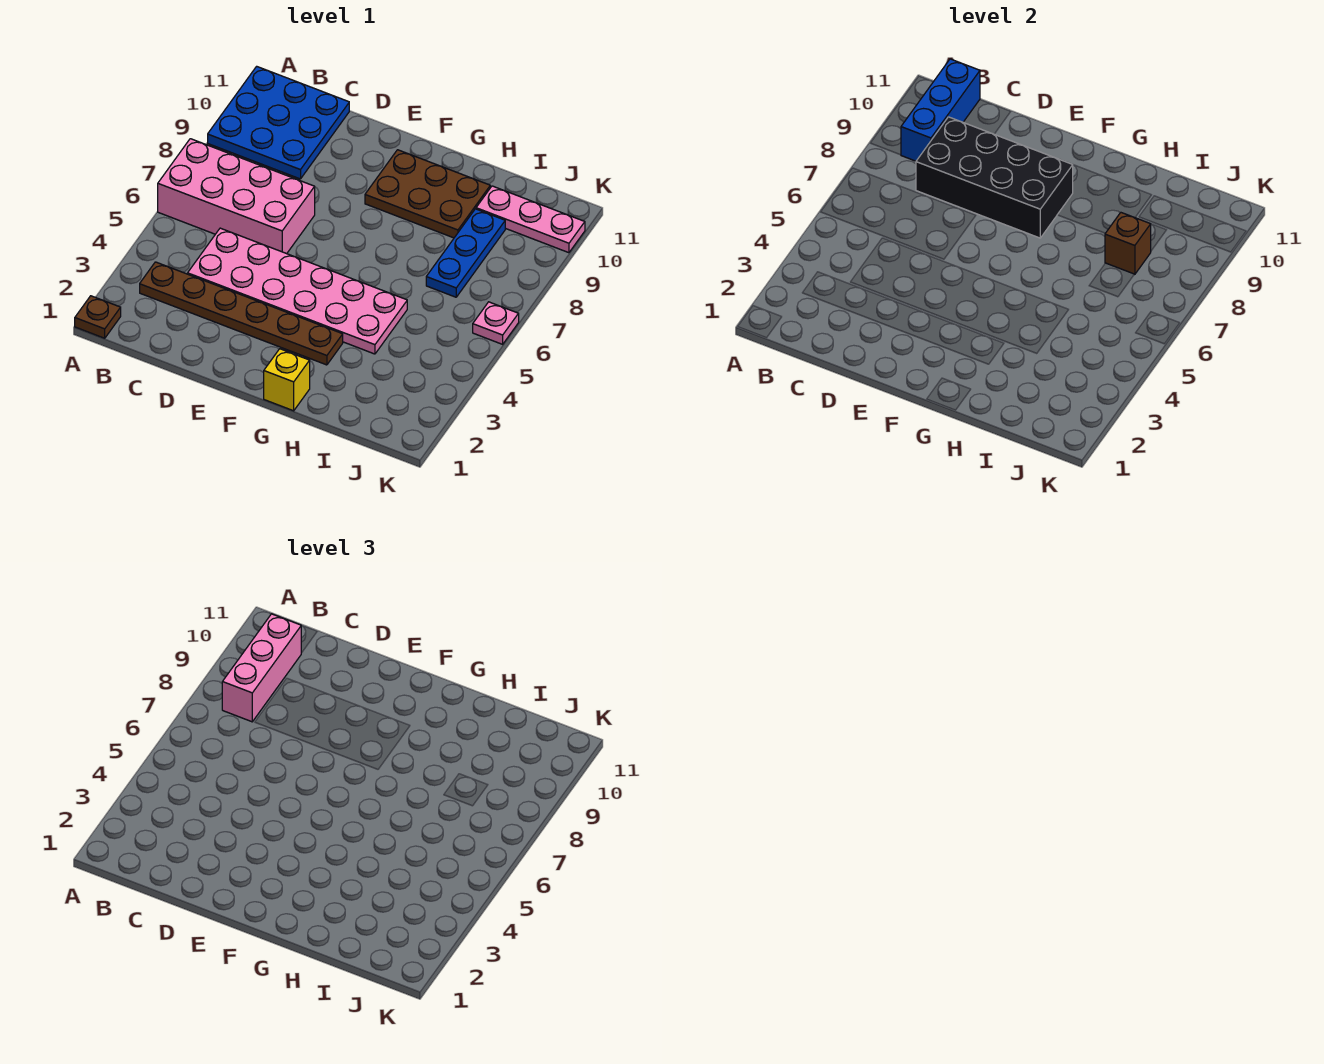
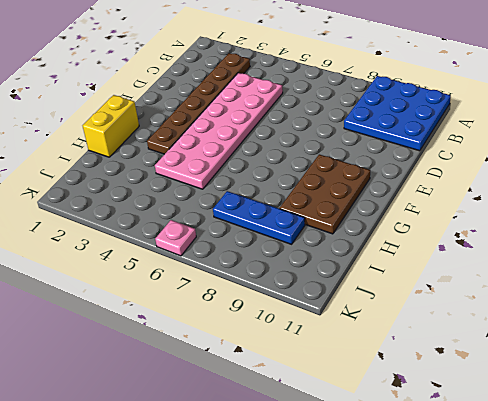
yellow brick G1:H1 level 1 -> yellow brick G1 level 1
none -> brown plate A1 level 1
none -> pink brick A6:D7 level 1
none -> pink plate I10:K10 level 1

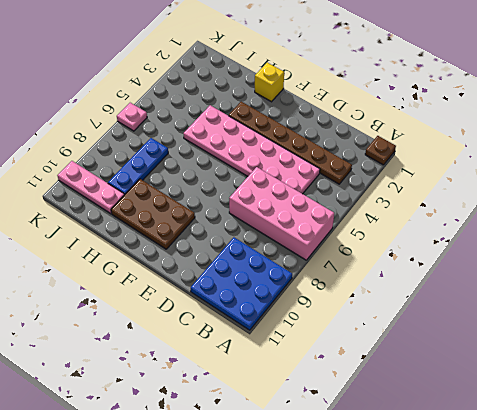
none -> blue brick B9:B11 level 2
none -> black brick C8:F9 level 2
none -> brown brick I8 level 2

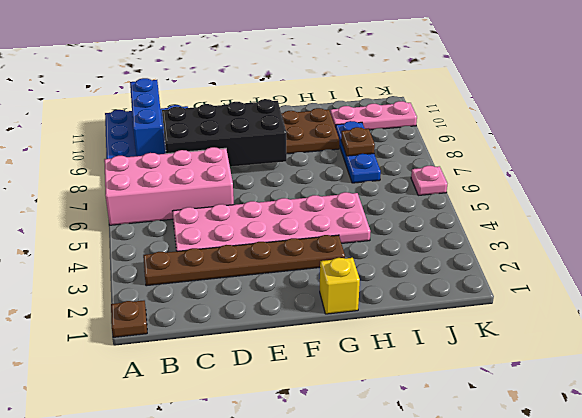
brown plate I8 level 2 -> brown brick I8 level 2
none -> pink brick B8:B10 level 3

